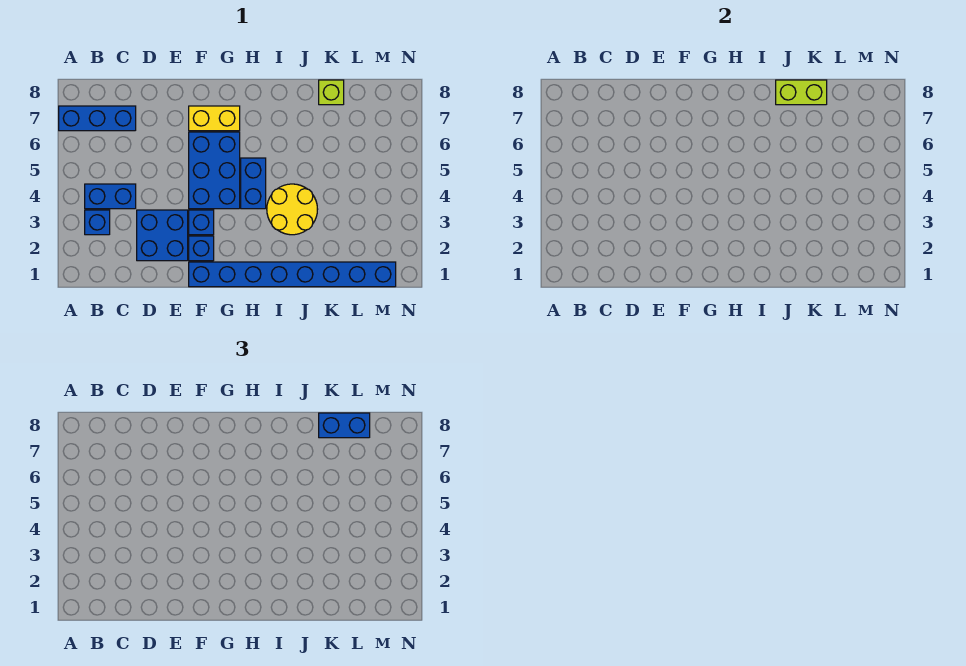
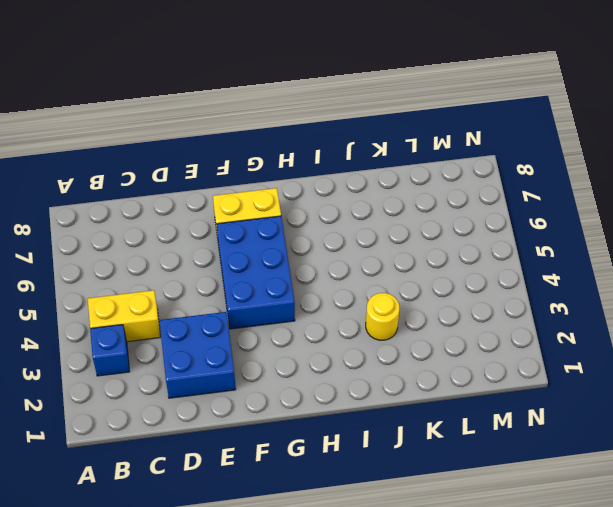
yellow brick B4:C4 level 1 -> blue brick B4:C4 level 1
yellow round brick J3 level 1 -> yellow round brick I3:J4 level 1
none -> blue brick A7:C7 level 1
none -> blue brick F1:M1 level 1
none -> blue brick F2 level 1

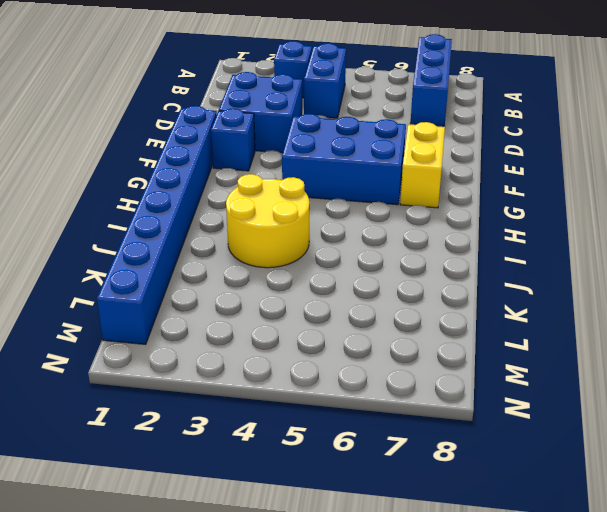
none -> blue brick F3 level 1
none -> blue brick H4:H5 level 1
none -> lime brick K8 level 1

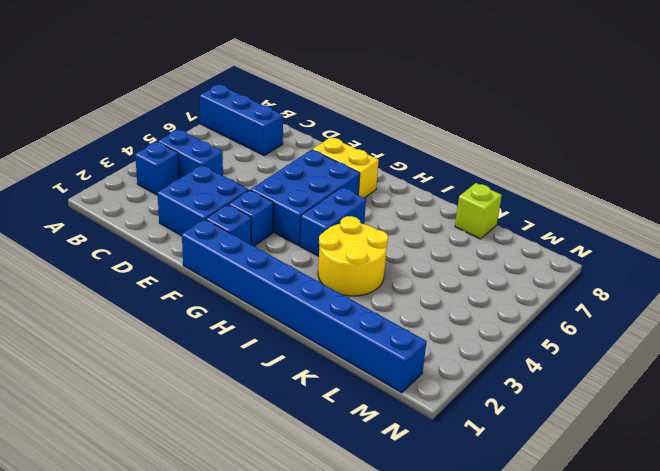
none -> lime brick J8:K8 level 2
none -> blue brick K8:L8 level 3

